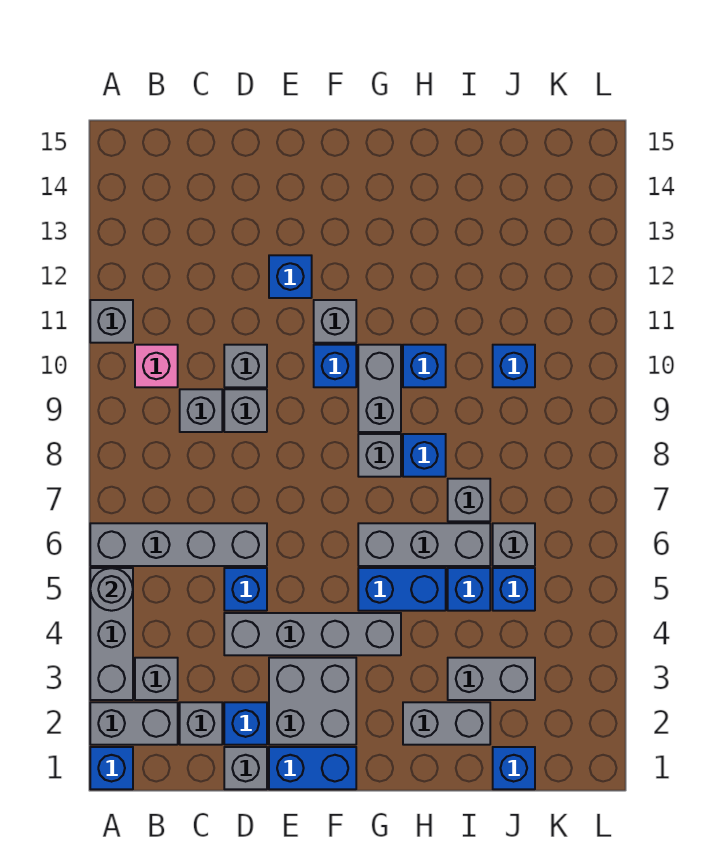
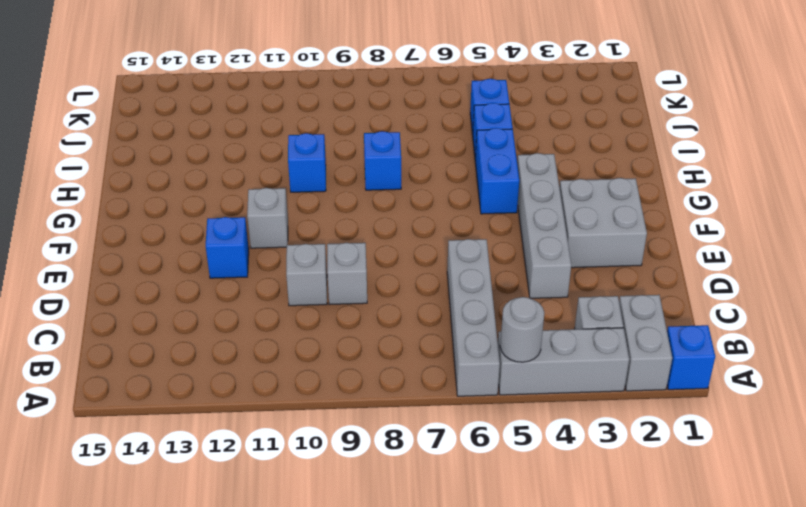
none -> grey brick A11 level 1
none -> pink brick B10 level 1
none -> grey brick C2 level 1
none -> grey brick C9 level 1

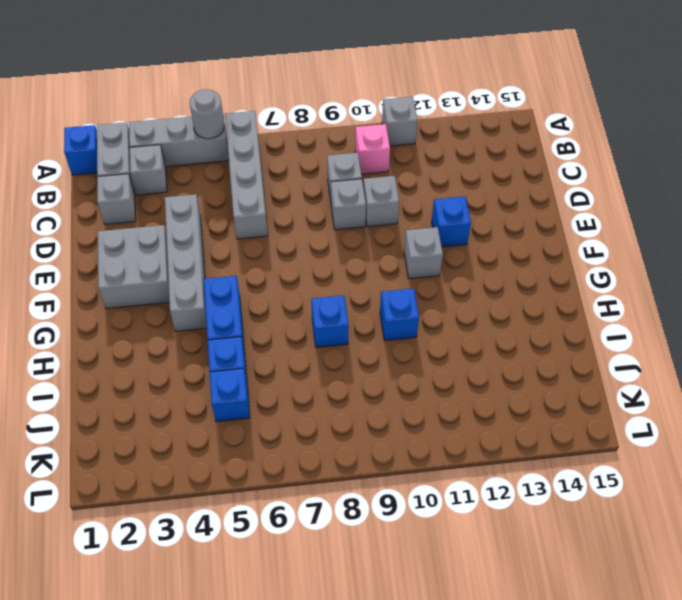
none -> grey brick D1 level 1
none -> blue brick D2 level 1
none -> blue brick D5 level 1
none -> blue brick E1:F1 level 1

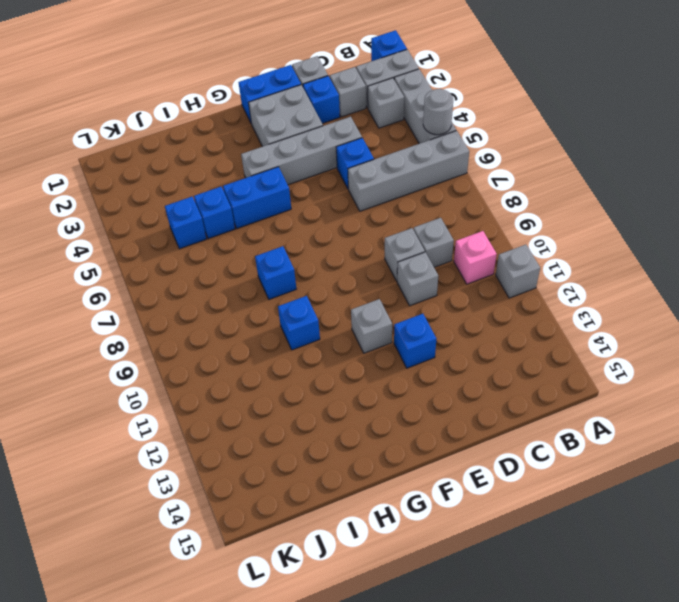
none -> blue brick F10 level 1
none -> grey brick G6:I6 level 1
none -> grey brick G8 level 1
none -> grey brick G9:G10 level 1

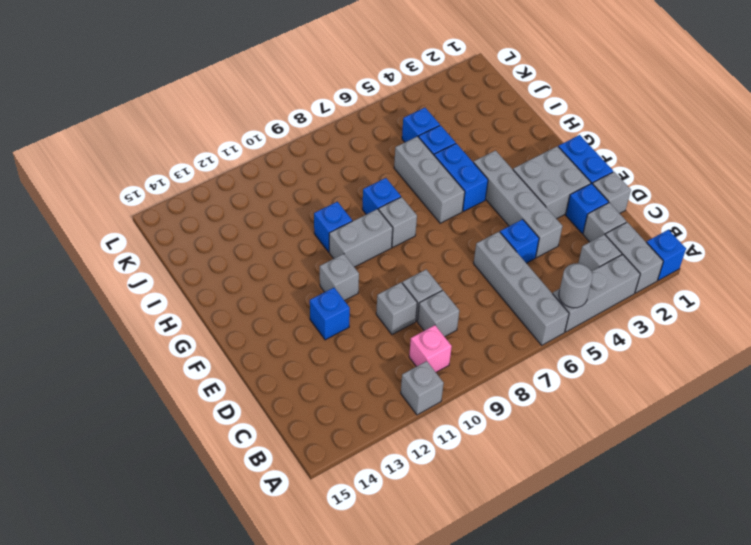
none -> blue brick F10 level 1
none -> grey brick H2:I2 level 1
none -> grey brick I3:J3 level 1
none -> grey brick I7 level 1

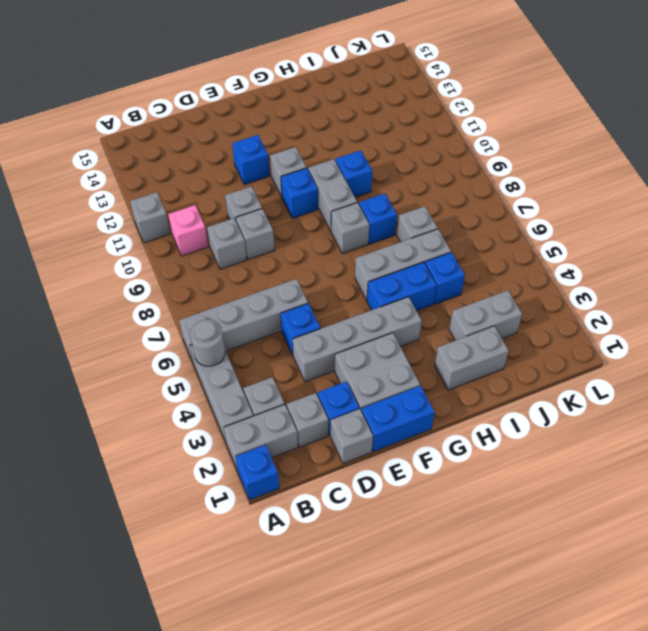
none -> blue brick J1 level 1
none -> blue brick J5 level 1
none -> grey brick J6 level 1
none -> blue brick J10 level 1

